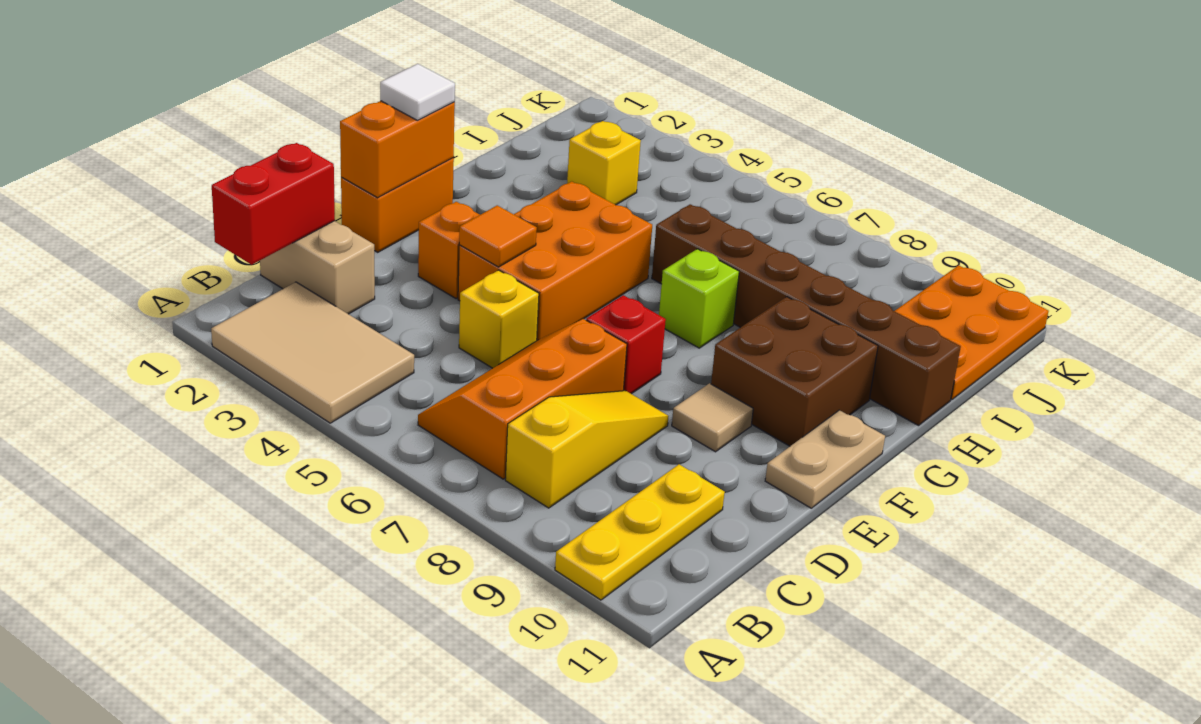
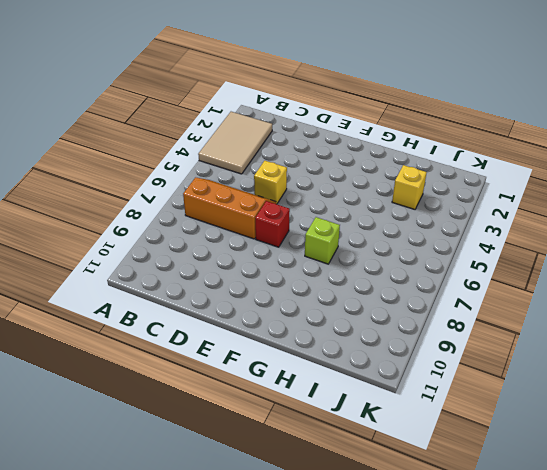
none -> yellow plate A10:C10 level 1
none -> yellow slope B8:D8 level 1 top B
none -> tan brick C1:C2 level 1

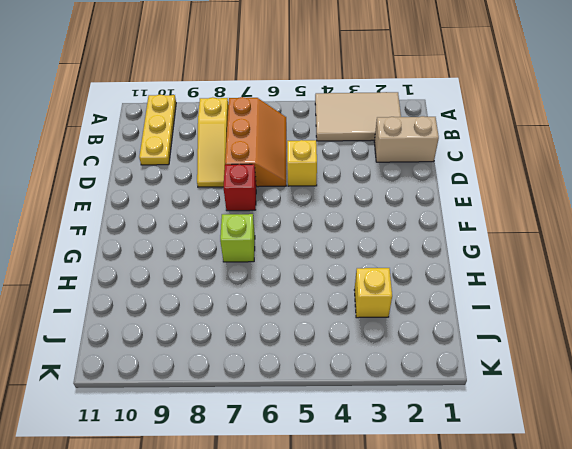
none -> orange brick E1:F1 level 1
none -> orange brick E3 level 1
none -> orange brick E4:G5 level 1

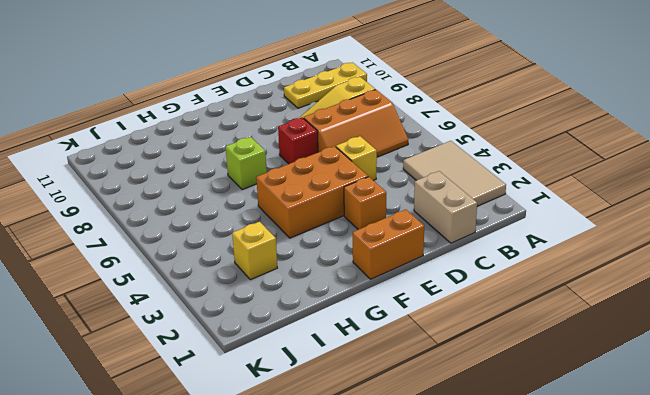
none -> tan tile E9 level 1
none -> tan plate E11:F11 level 1
none -> brown brick F9:G10 level 1

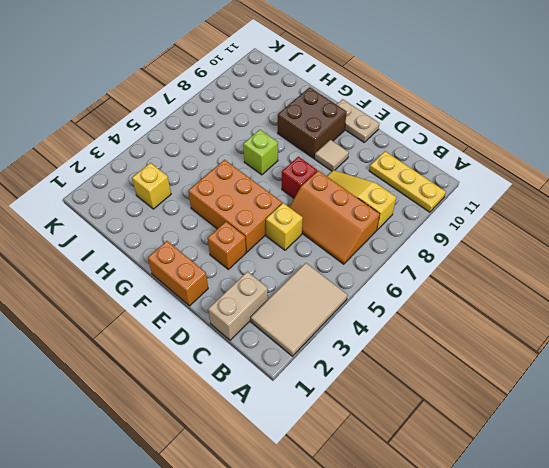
none -> brown brick H6:H11 level 1
none -> orange plate I10:K11 level 1
none -> red brick B1:C1 level 2

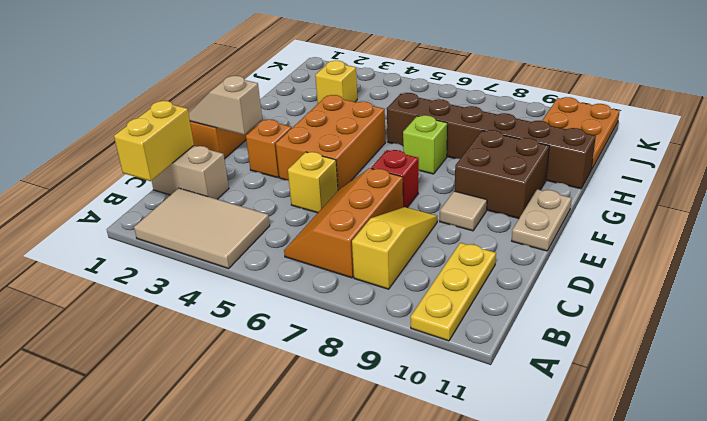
yellow brick B1:C1 level 2 -> red brick B1:C1 level 2
tan slope E1:E2 level 2 top 2 -> orange brick E1:F1 level 2
none -> orange tile E4 level 2
none -> white tile F1 level 3

